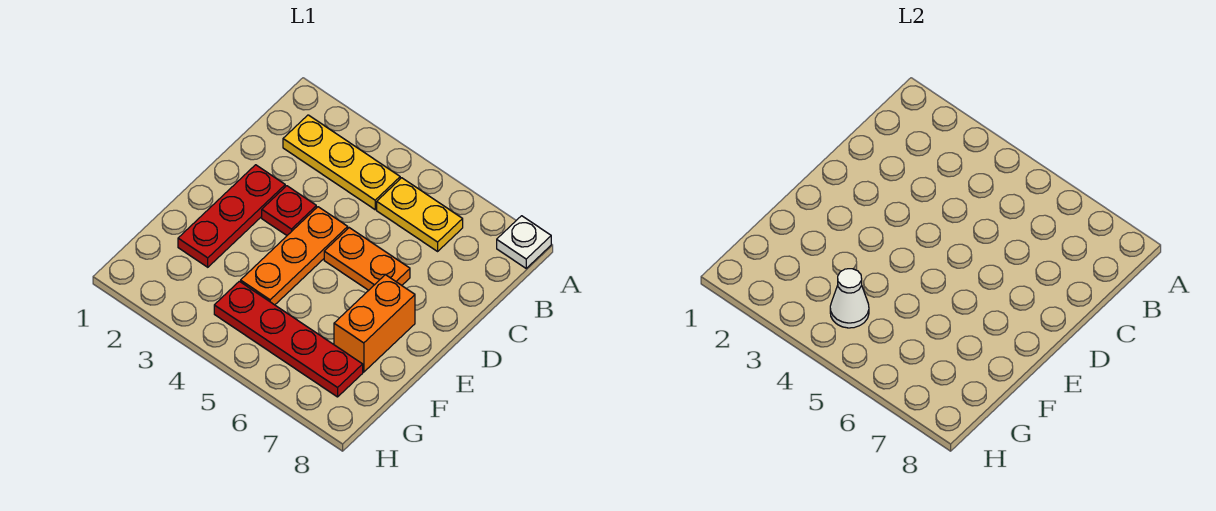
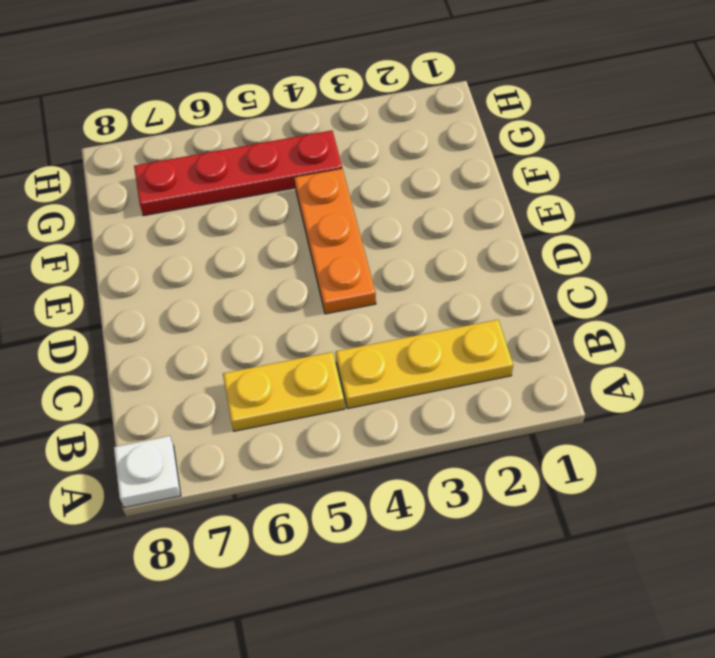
none -> red plate D2:F2 level 1
none -> red plate D3 level 1

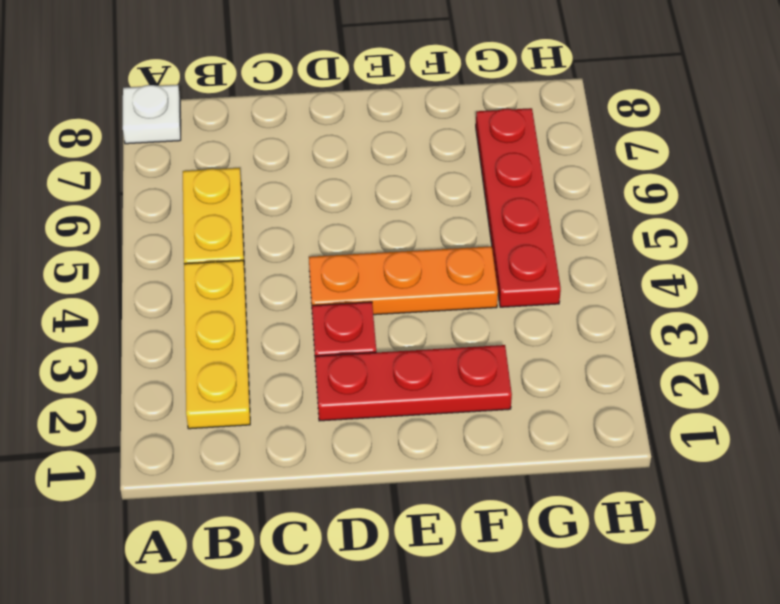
none -> orange plate D5:D6 level 1
none -> orange brick E7:F7 level 1

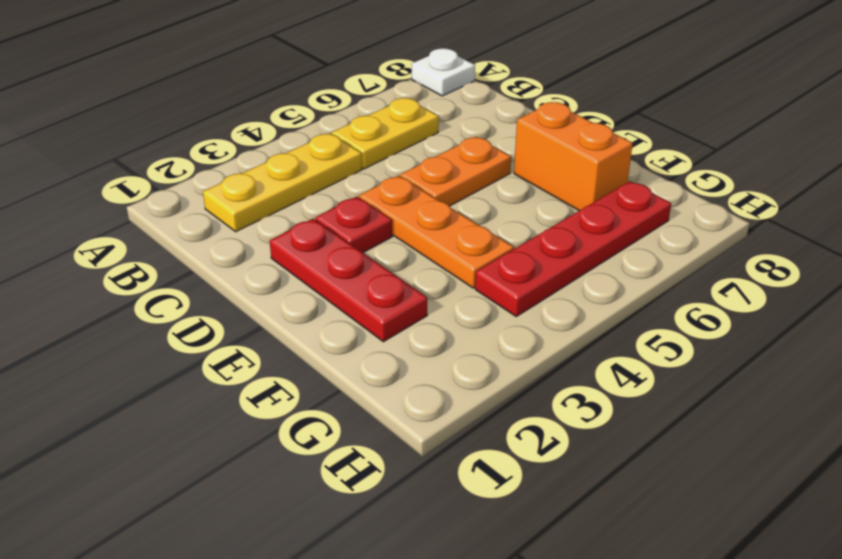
none -> white cone G4 level 2

